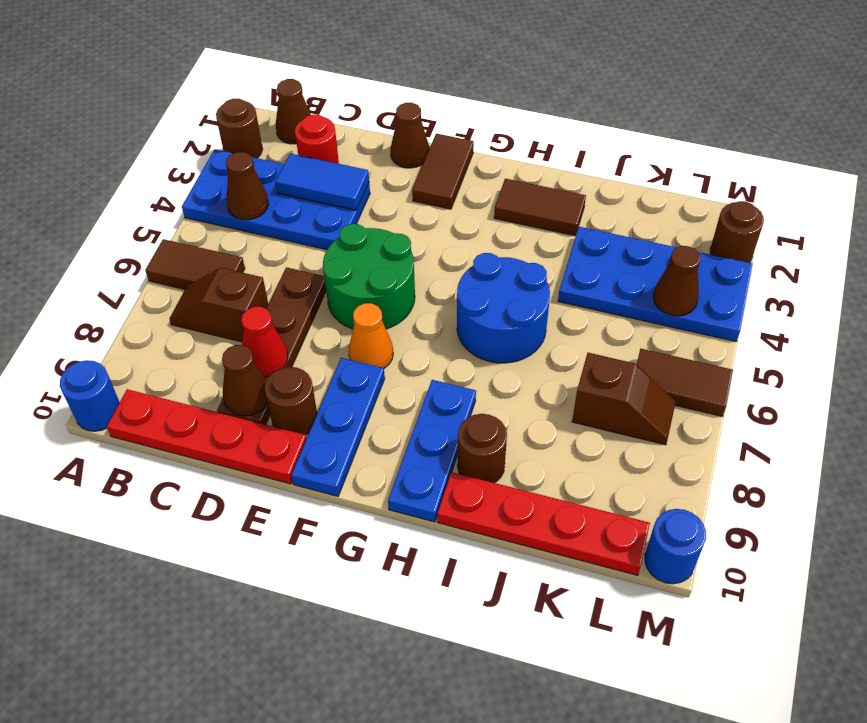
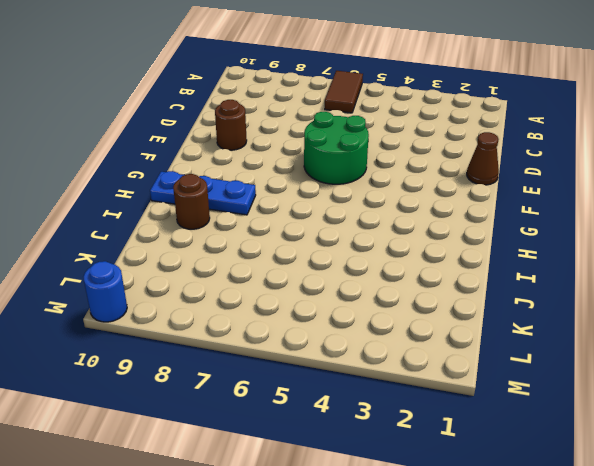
none -> brown round brick A2 level 1
none -> blue plate A3:D4 level 1
none -> blue round brick A10 level 1
none -> brown cone B1 level 1

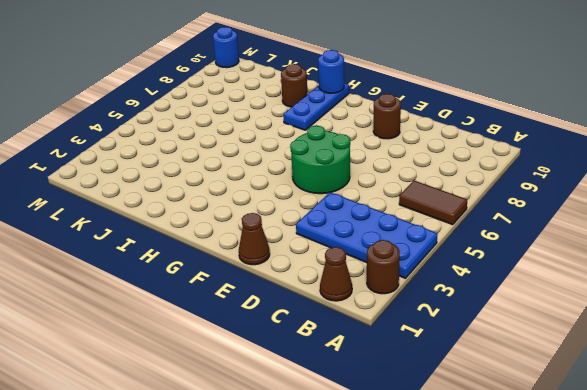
blue round brick H10 level 2 -> blue round brick A10 level 1
none -> brown slope B7:C7 level 1 top C
none -> red plate B10:E10 level 1
none -> red round brick C2 level 1
none -> brown plate D6:D9 level 1

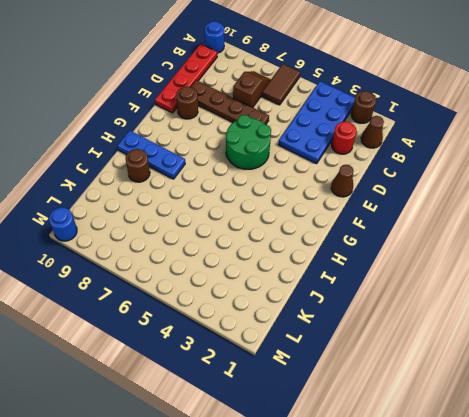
none -> brown tile F1:F2 level 1
none -> orange cone F7 level 1
none -> blue plate F8:F10 level 1
none -> brown tile H2:I2 level 1

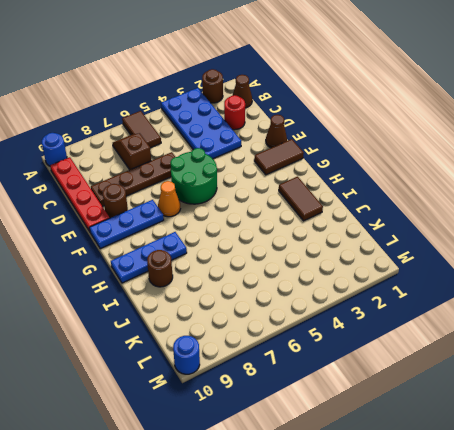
none -> blue round brick H5:I6 level 1
none -> red plate I10:L10 level 1
none -> blue plate J3:M4 level 1
none -> brown slope K7:L7 level 1 top K

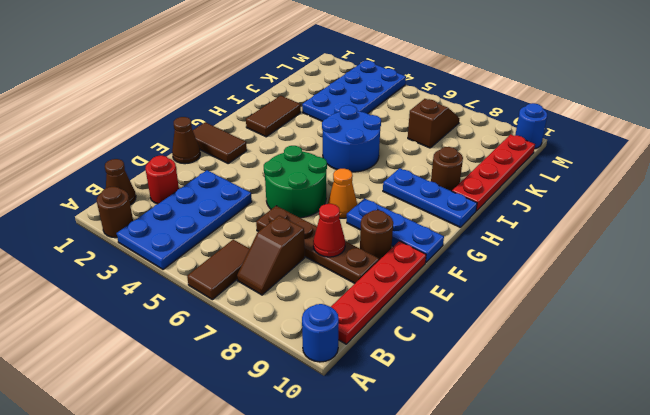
none -> brown tile L6:M6 level 1
none -> brown round brick M2 level 1
none -> brown cone B4 level 2
none -> blue tile C3:D3 level 2

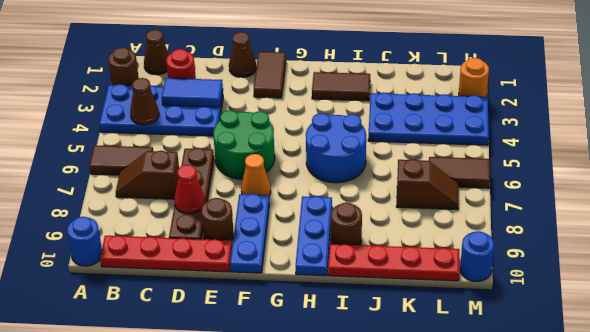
orange round brick M2 level 1 -> brown round brick M2 level 1
none -> brown cone D9 level 2
none -> brown cone L4 level 2

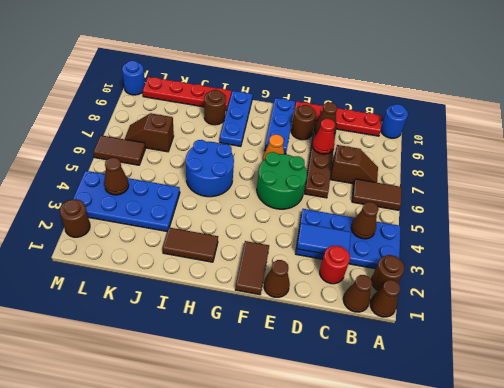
brown cone A1 level 1 -> none

